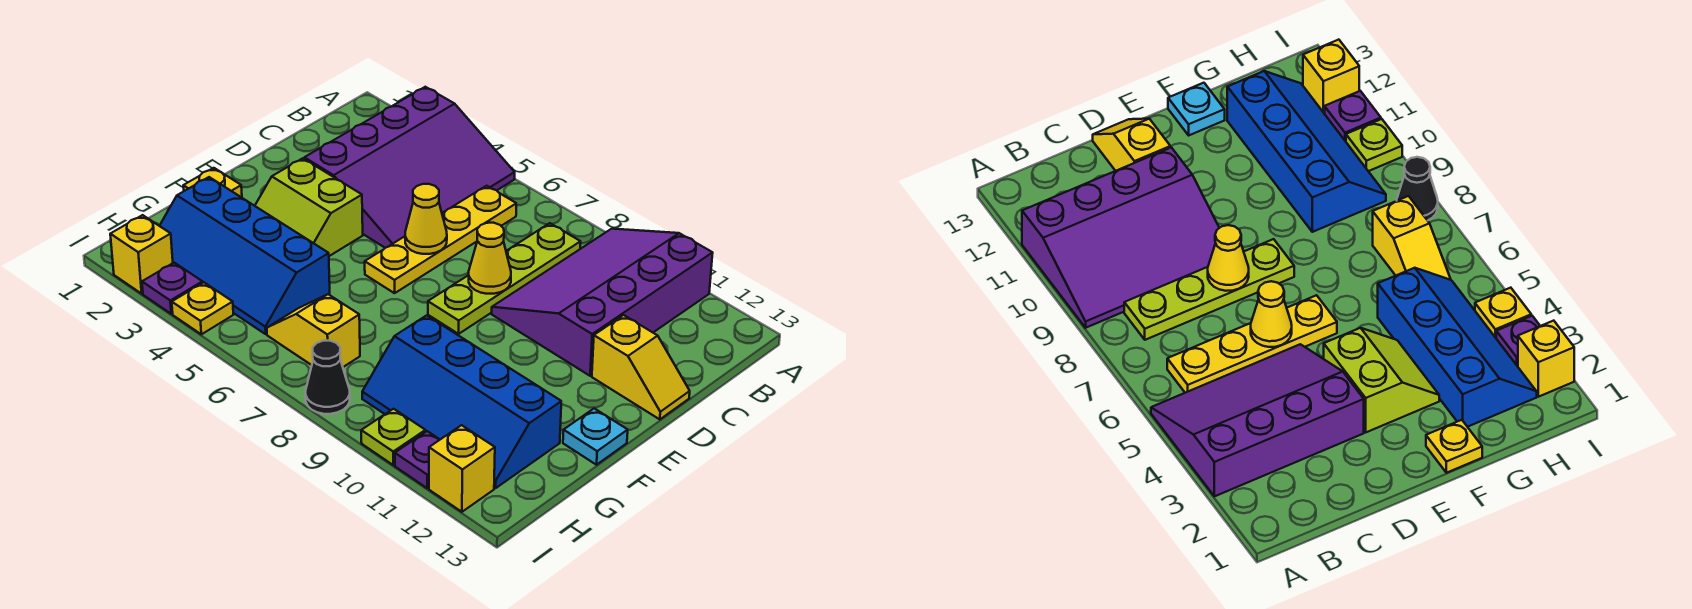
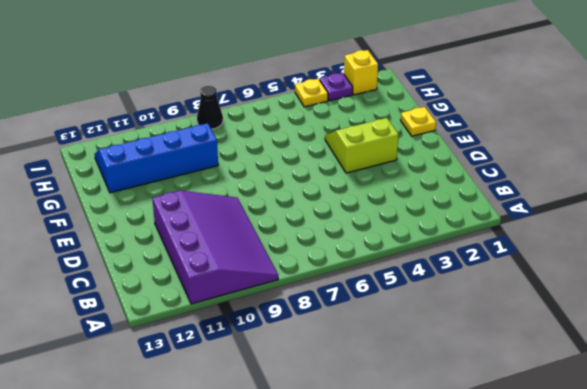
none -> purple slope A3:D5 level 1 top 3
none -> yellow plate B6:E6 level 1
none -> lime plate B8:E8 level 1

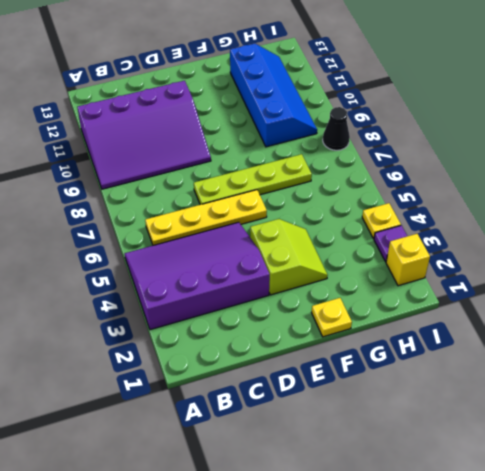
lime plate D7:G7 level 1 -> lime plate B8:E8 level 1
none -> yellow slope D12:D13 level 1 top 12
none -> cyan plate F13 level 1
none -> blue slope G2:H5 level 1 top G

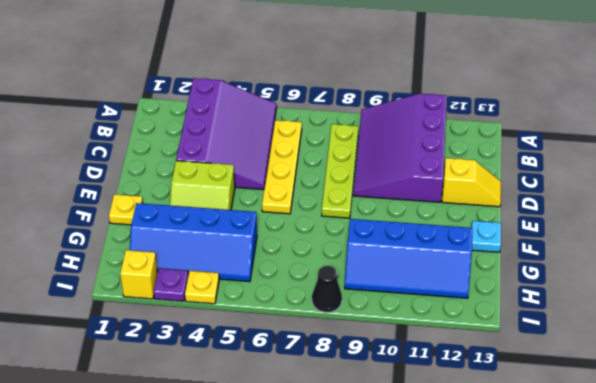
none -> yellow slope H6:H7 level 1 top 7
none -> lime plate I10 level 1
none -> purple plate I11 level 1

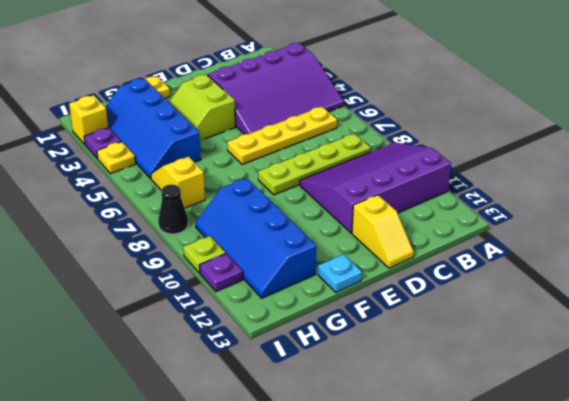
none -> yellow brick I12 level 1
none -> yellow cone D6 level 2
none -> yellow cone D8 level 2

